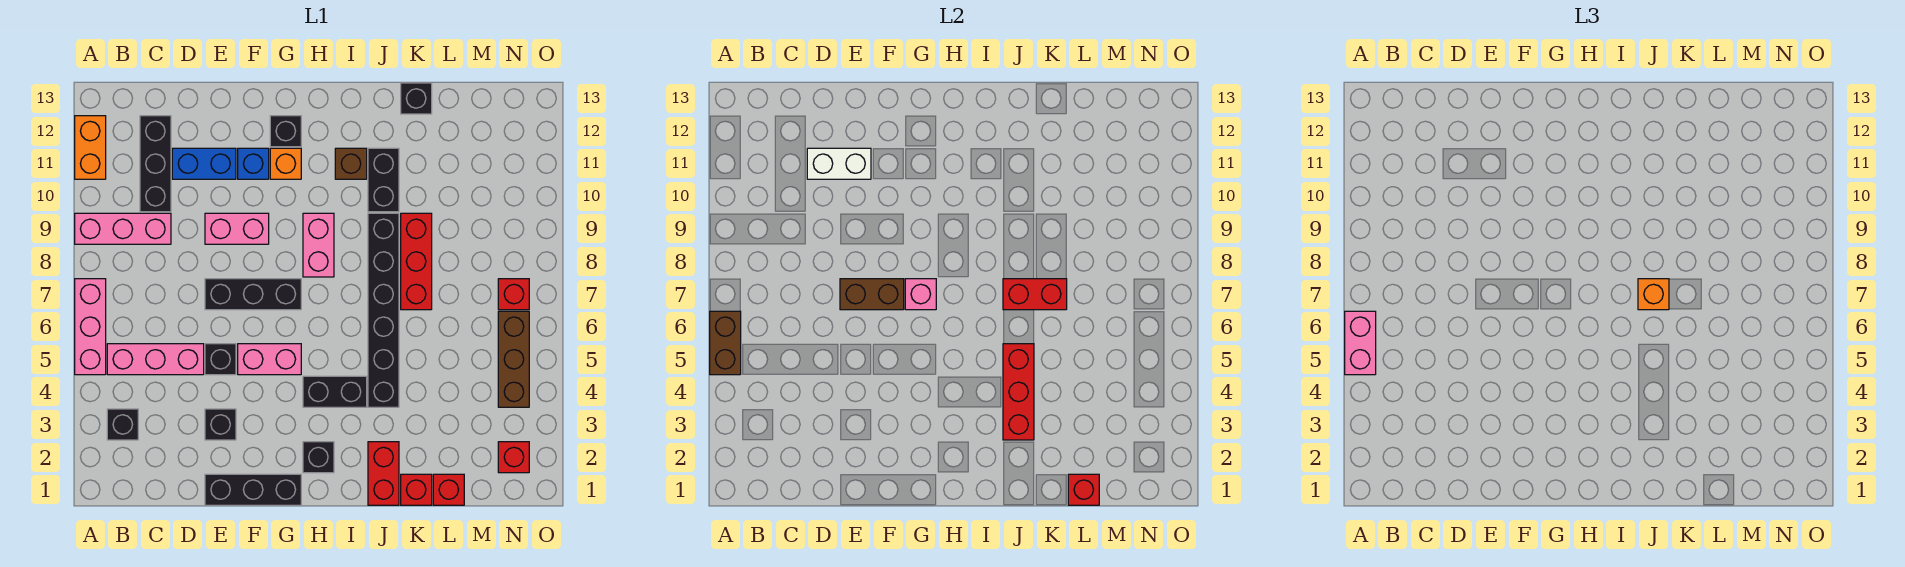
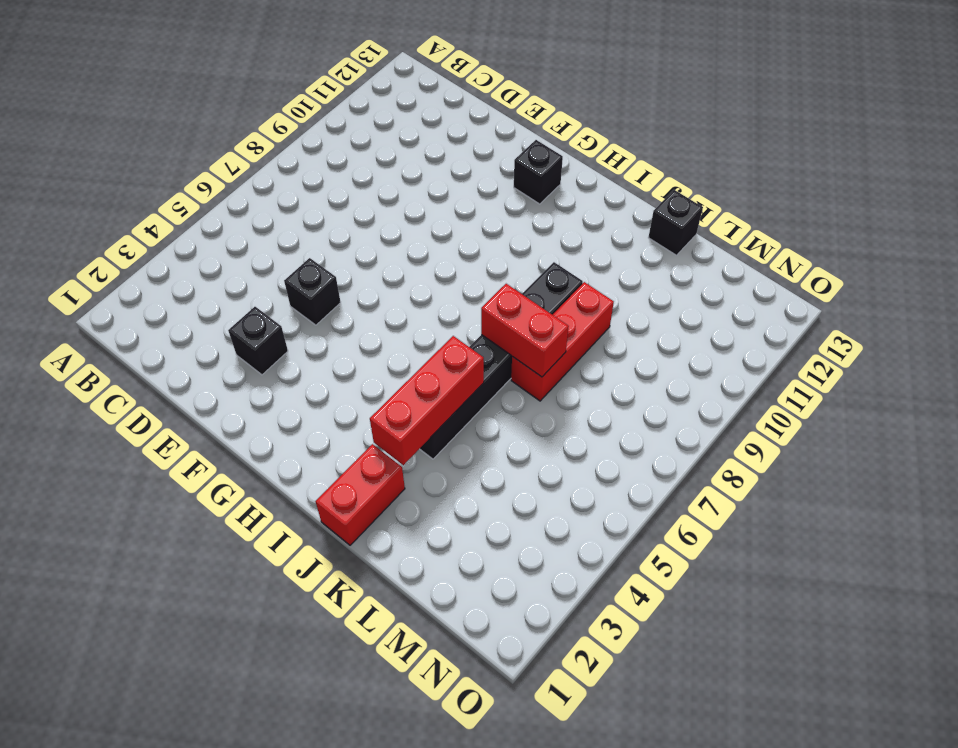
none -> pink brick A5:A7 level 1
none -> pink brick A9:C9 level 1
none -> orange brick A11:A12 level 1
none -> black brick B3 level 1

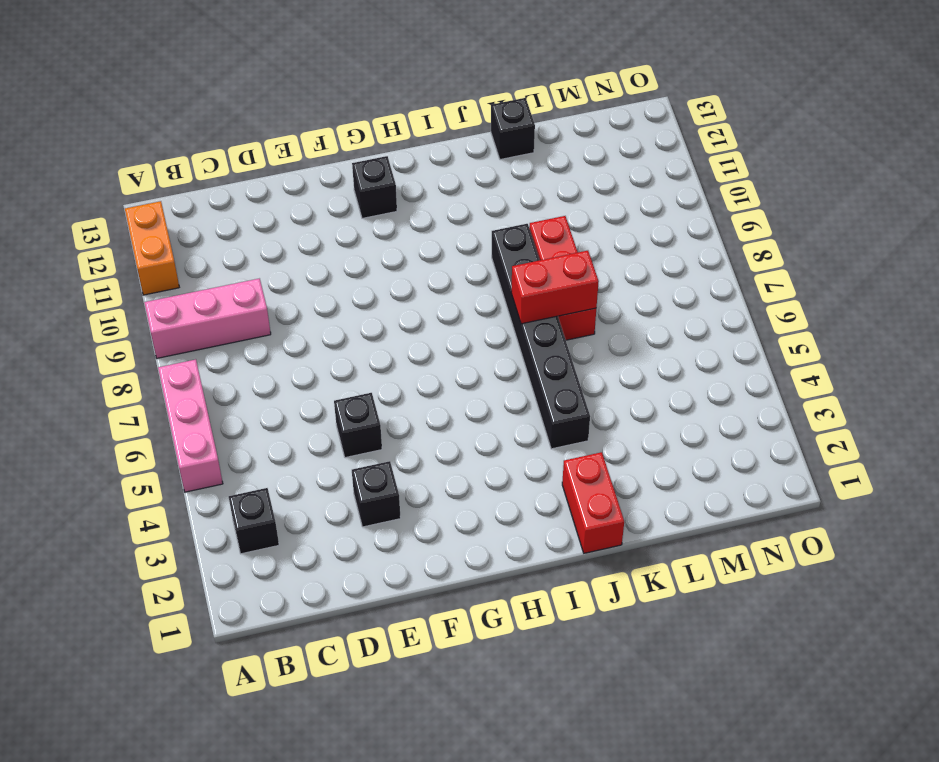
none -> pink brick B5:D5 level 1
none -> black brick C10:C12 level 1
none -> blue brick D11:E11 level 1
none -> black brick E1:G1 level 1

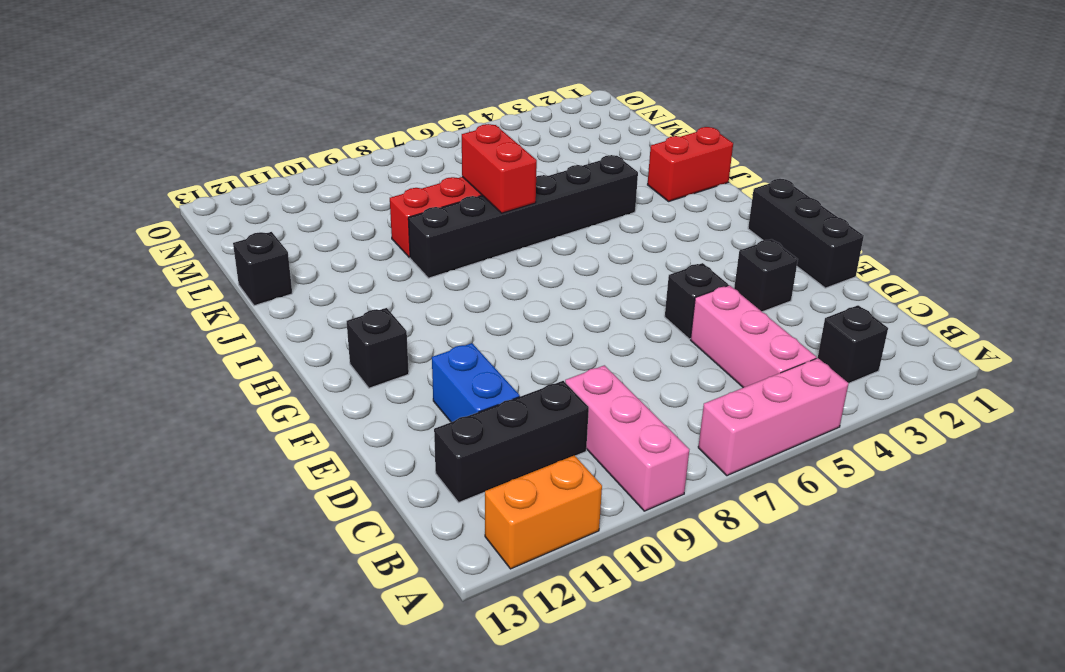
none -> black brick E7:G7 level 1
none -> pink brick E9:F9 level 1
none -> pink brick F5:G5 level 1
none -> blue brick F11 level 1

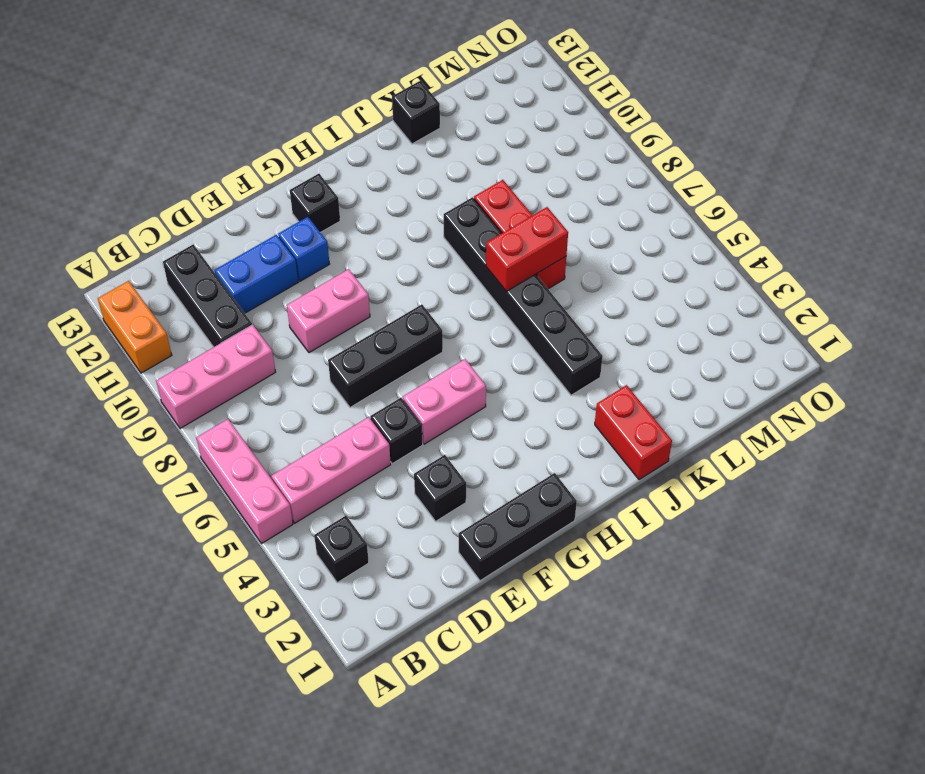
none -> orange brick G11 level 1
none -> black brick H2 level 1
none -> black brick H4:I4 level 1
none -> pink brick H8:H9 level 1

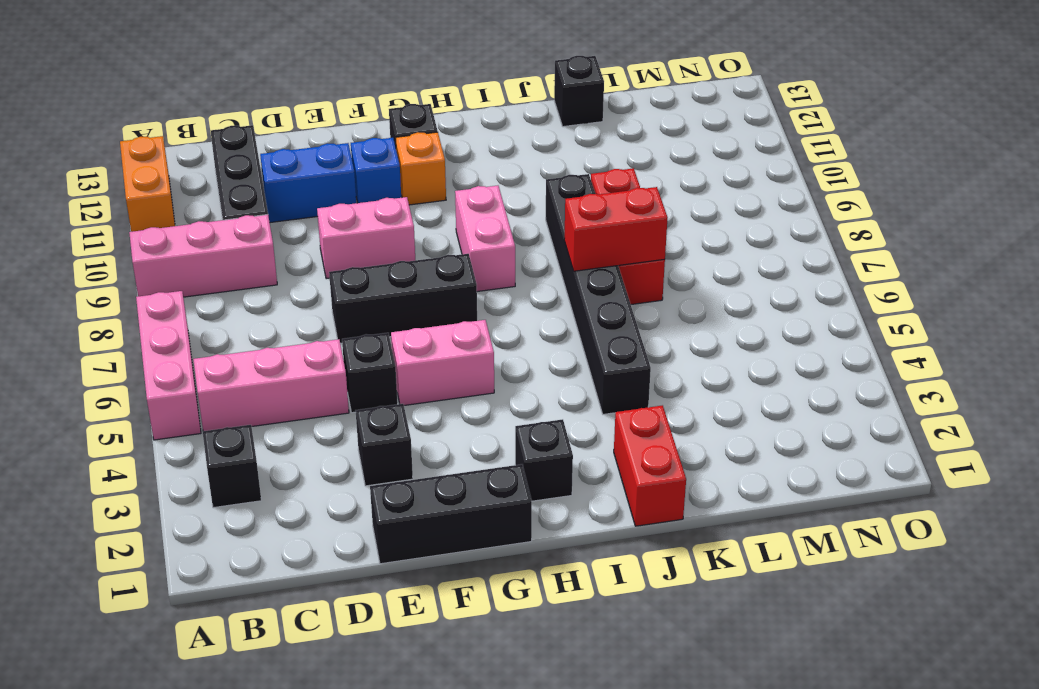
none -> black brick H4:I4 level 1
none -> brown brick I11 level 1
none -> black brick J10:J11 level 1
none -> red brick K1 level 1

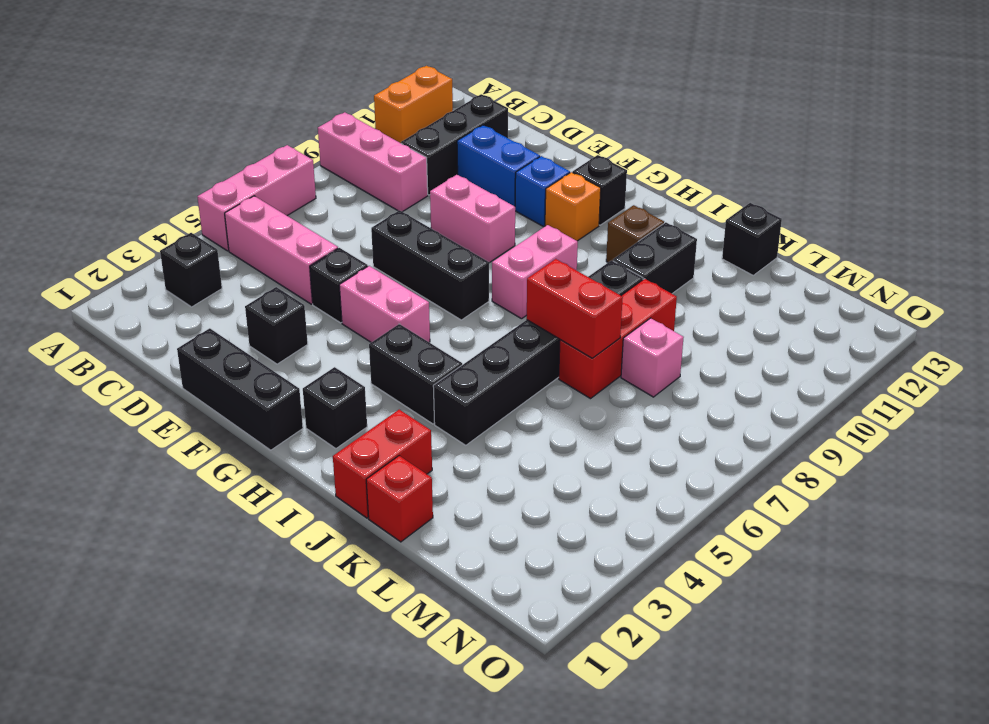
pink brick L8 level 1 -> pink brick G7 level 2
none -> red brick L1 level 1
none -> red brick N2 level 1
none -> brown brick N4:N6 level 1
none -> red brick N7 level 1

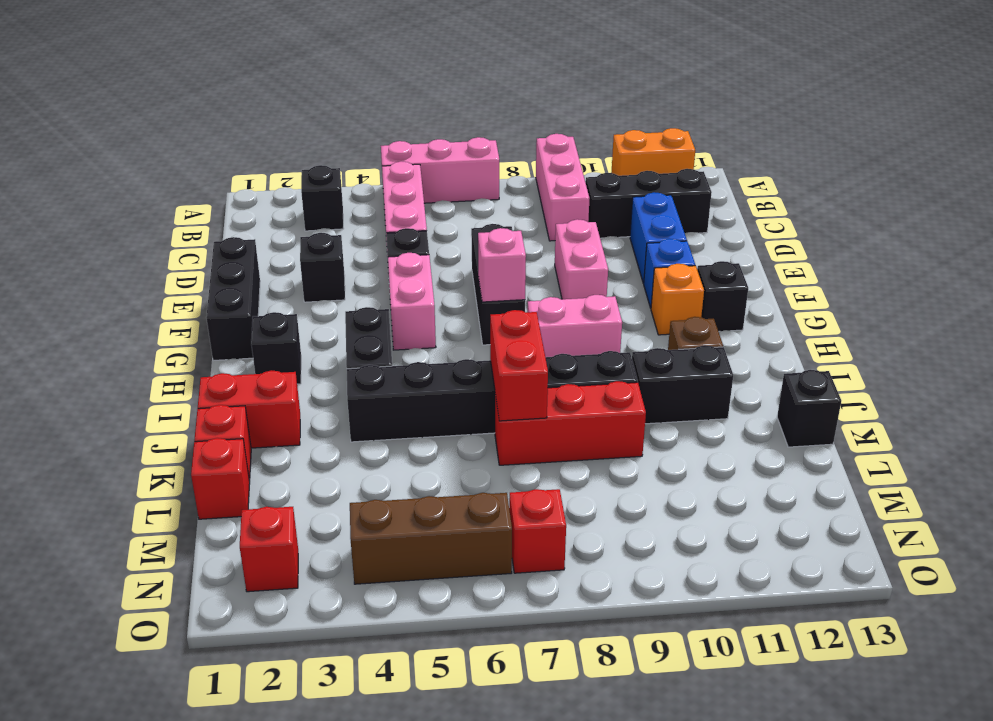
none -> brown brick A5:A6 level 2
none -> white brick D11:E11 level 2
none -> brown brick E7:F7 level 2
none -> red brick J3:J5 level 2

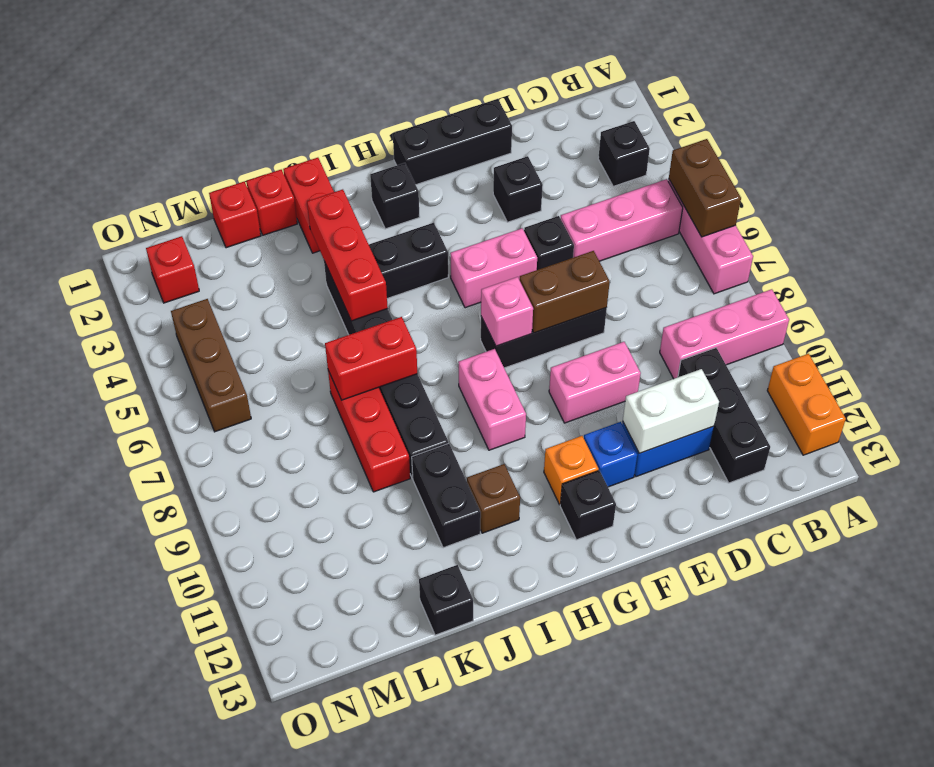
none -> red brick N7 level 1
none -> red brick L1 level 2
none -> pink brick A5:A6 level 3
none -> orange brick J7 level 3

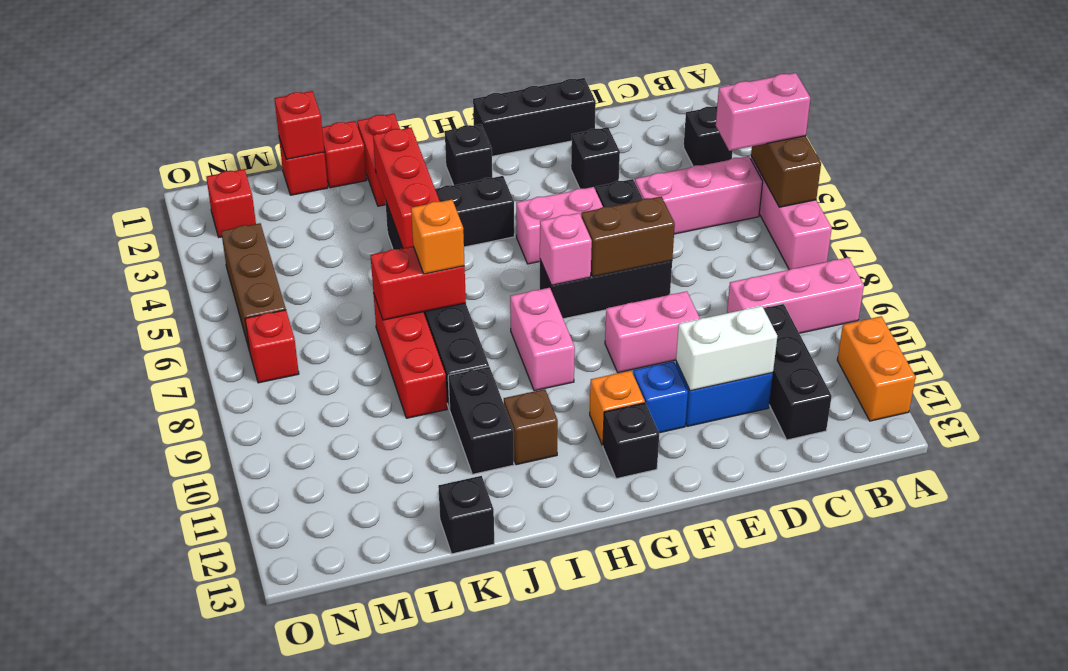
pink brick A5:B5 level 3 -> pink brick A5:A6 level 3

